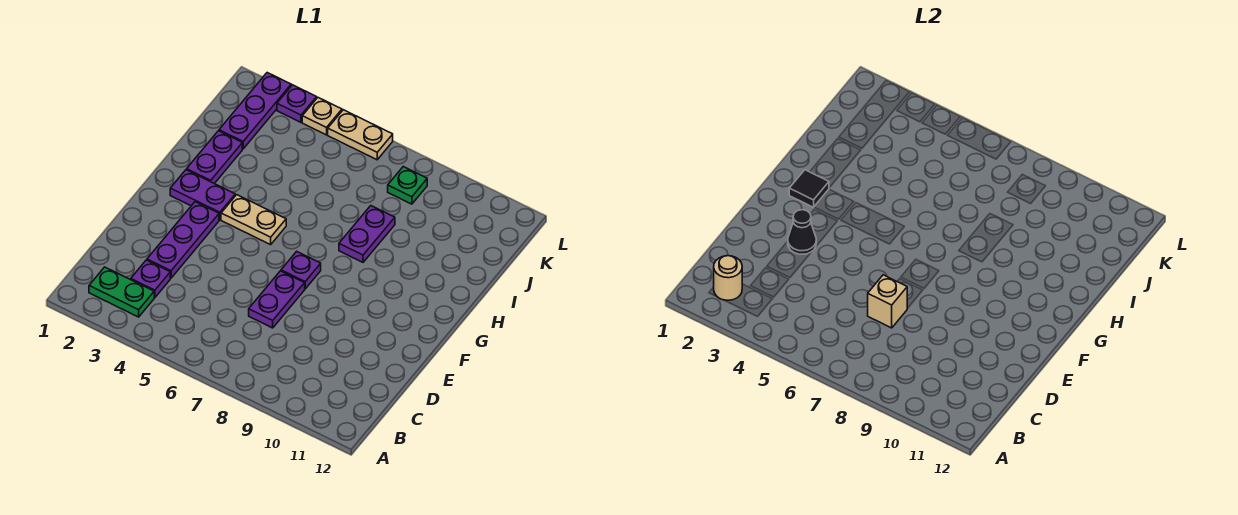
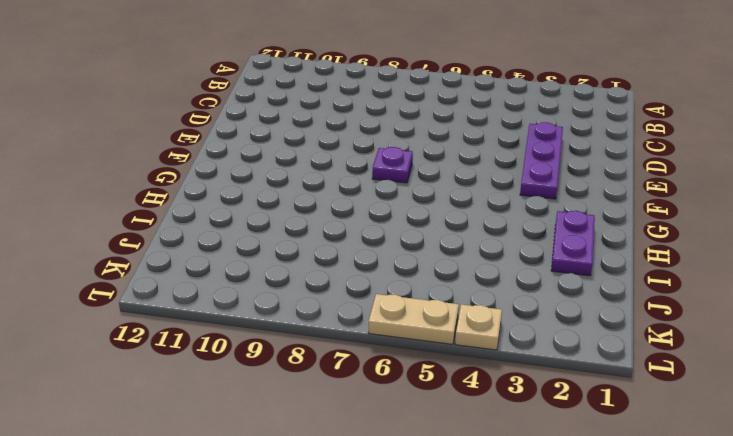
none -> green plate B2:B3 level 1
none -> purple plate C3 level 1
none -> purple plate D7:E7 level 1

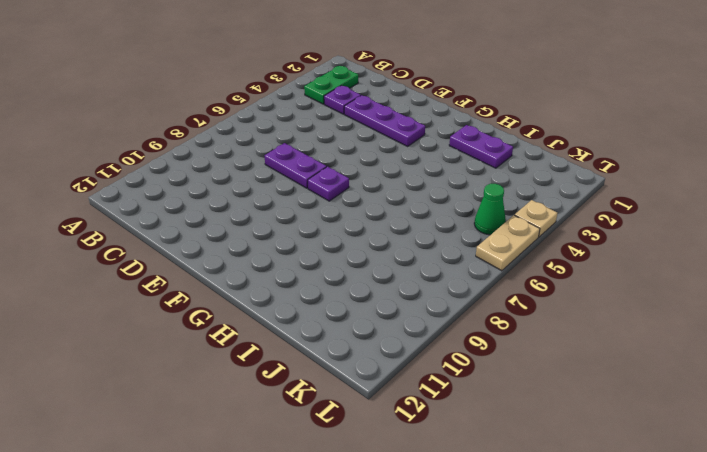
green cone K5 level 1 -> none
none -> purple plate G2:G3 level 1
none -> tan plate G4:G5 level 1
none -> purple plate H8:I8 level 1

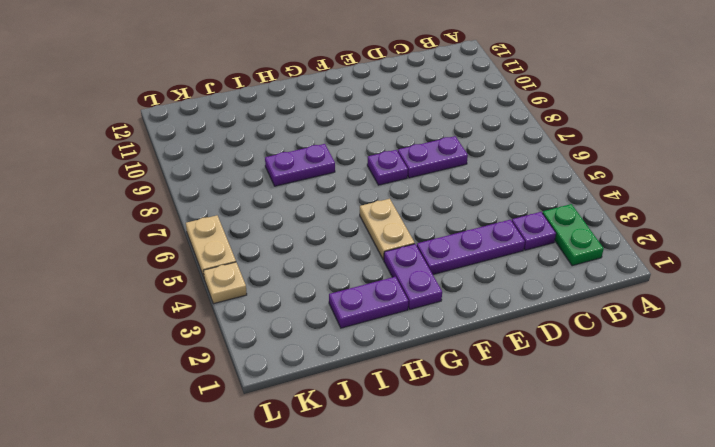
none -> purple plate J2:L2 level 1
none -> green plate K8 level 1
none -> purple plate L3 level 1

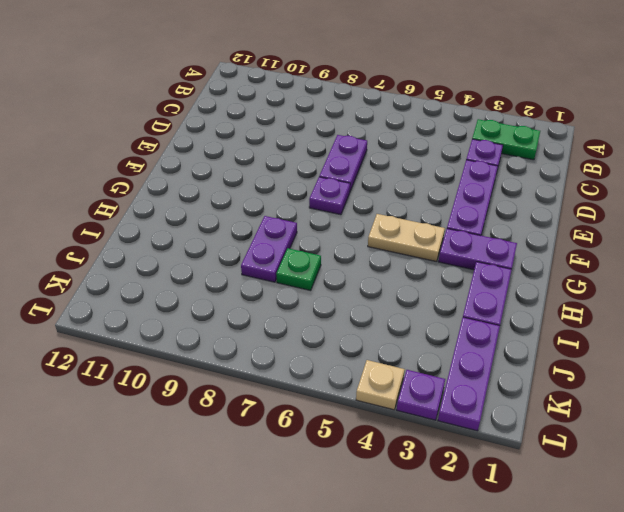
green plate I7 level 1 -> green plate K8 level 1
none -> tan plate L5:L6 level 1
none -> tan round brick B2 level 2
none -> tan brick D7 level 2

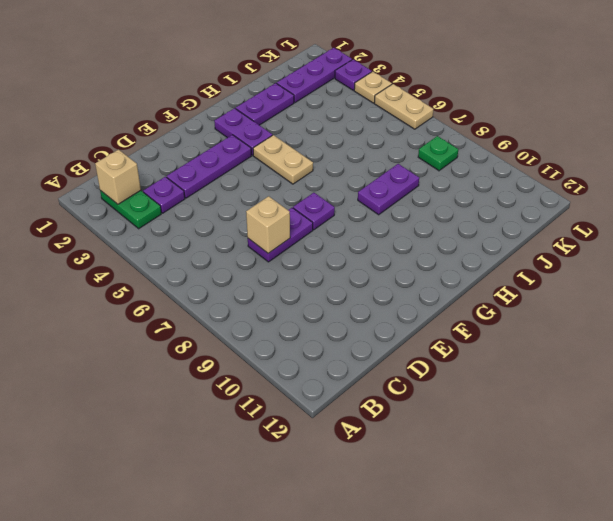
tan brick B2 level 2 -> tan round brick B2 level 2
none -> black cone E3 level 2
none -> black tile G2 level 2

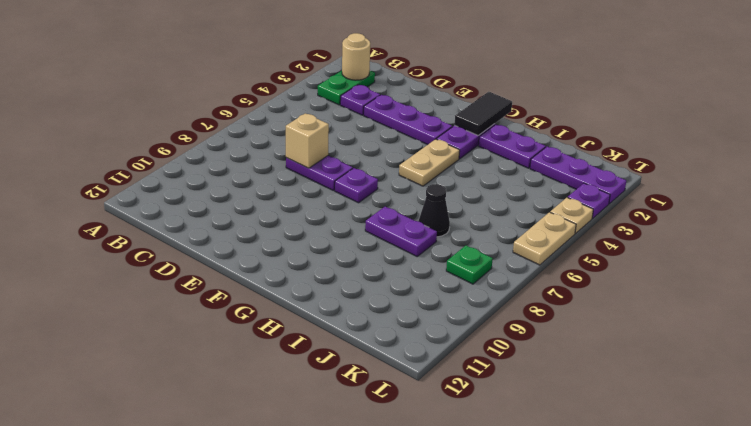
black tile G1:G2 level 2 -> black tile G2 level 2
black cone I7 level 1 -> black cone E3 level 2

